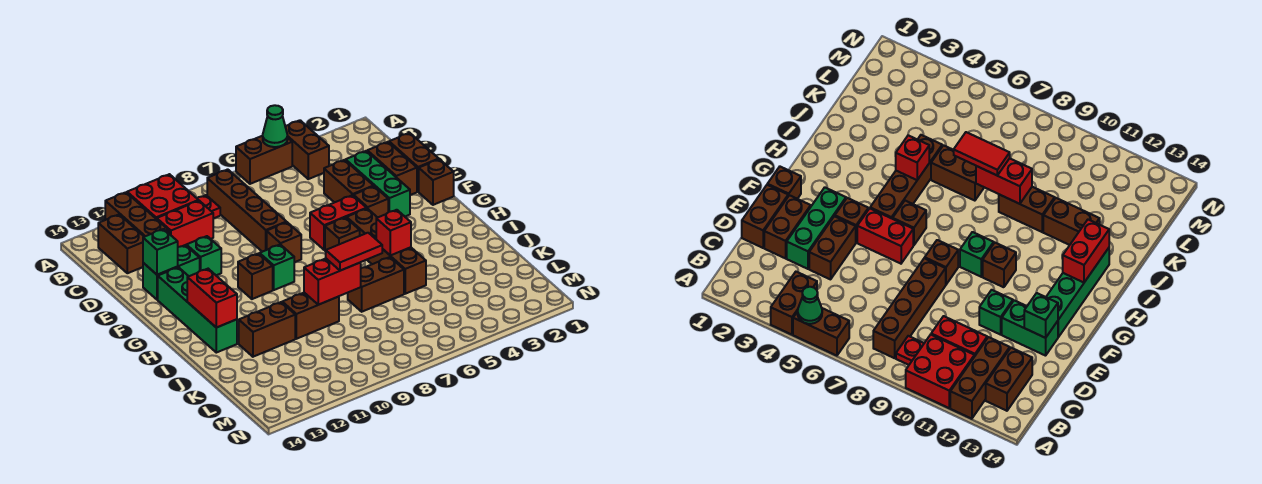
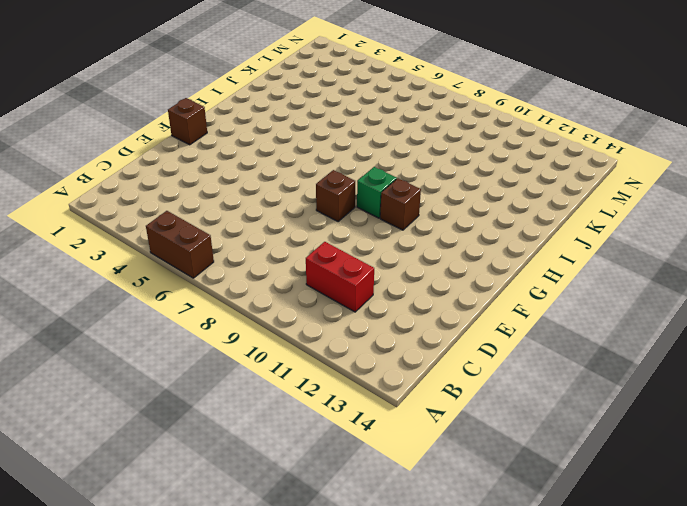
none -> brown brick A4:B4 level 1
none -> red brick A10:B11 level 1
none -> brown brick A12:C12 level 1
none -> brown brick B8:E8 level 1

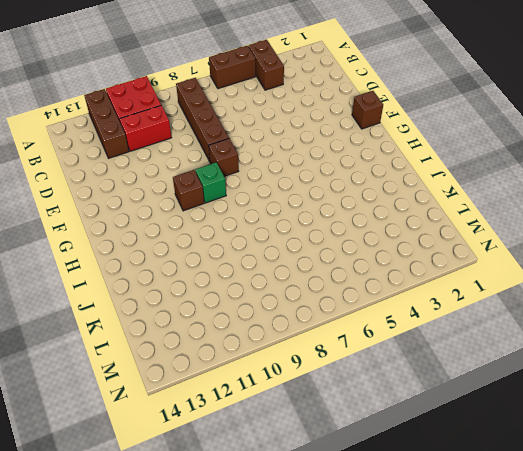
none -> red plate B9 level 1
none -> brown brick B13:C13 level 1
none -> brown brick D1:E1 level 1
none -> brown brick D2:E2 level 1

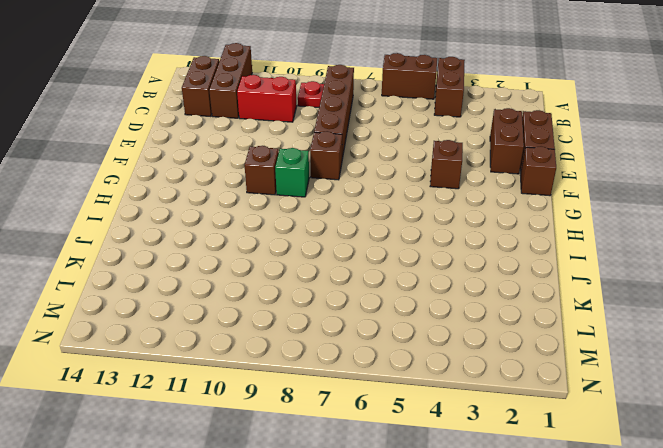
none -> red brick A10:B11 level 1
none -> green brick D3:F3 level 1
none -> brown brick D4:E4 level 1
none -> green brick E11 level 1

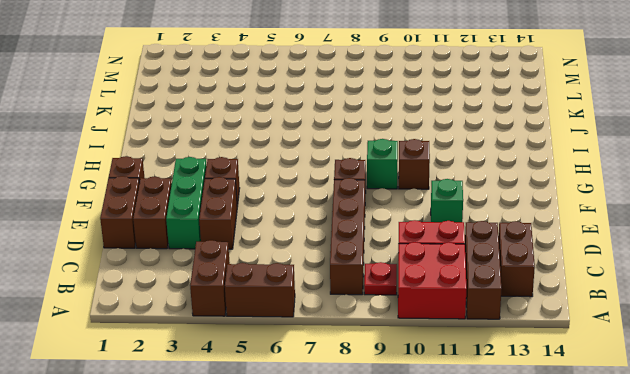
none -> green brick E12:E13 level 1
none -> red brick F5:F6 level 1
none -> green brick F13:I13 level 1
none -> brown brick G5:J5 level 1

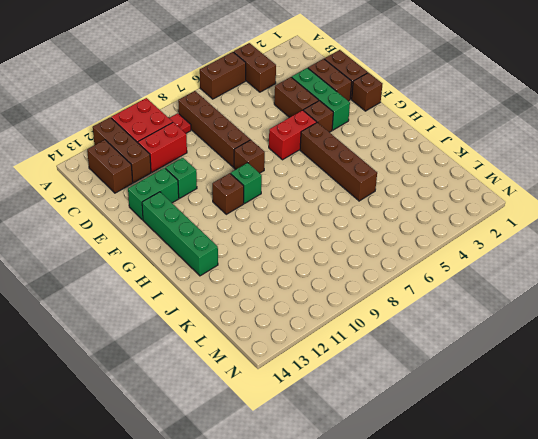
none -> brown brick G6 level 1
none -> brown brick J6:J7 level 1
none -> brown brick J9:J10 level 1
none -> brown brick J11:J12 level 1

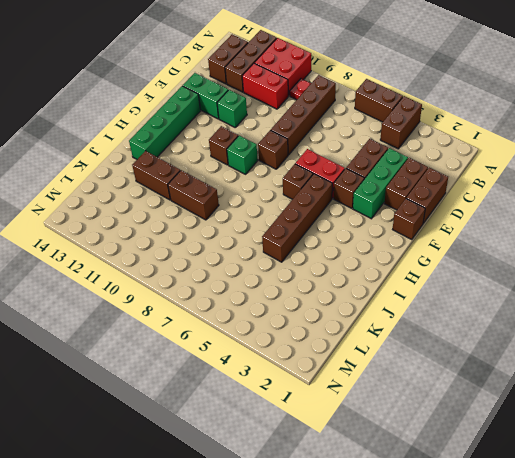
none -> brown brick J6:J7 level 1
none -> green cone A5 level 2
none -> green brick E13 level 2
none -> red brick H13:I13 level 2

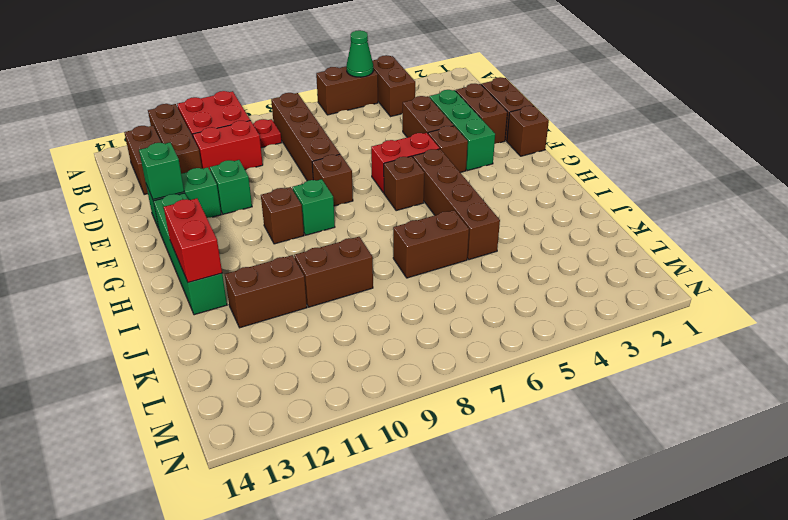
none -> red brick I5 level 2
none -> red brick J8:J9 level 2
none -> red tile J7:J8 level 3

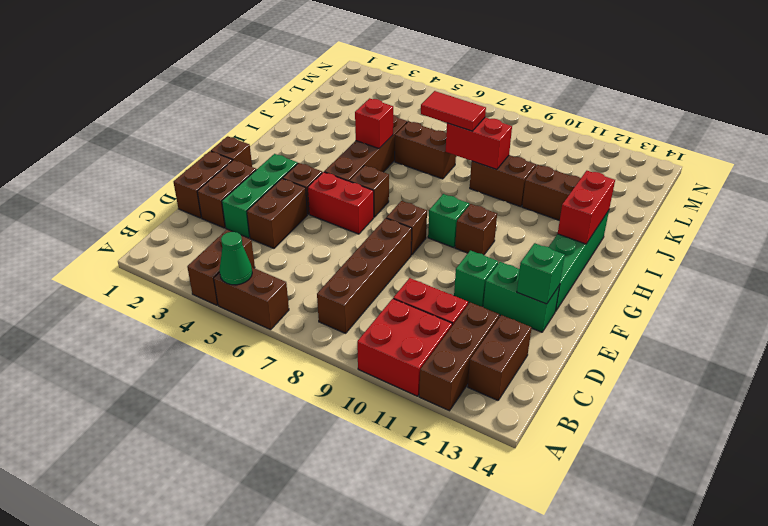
none -> red plate B9 level 1

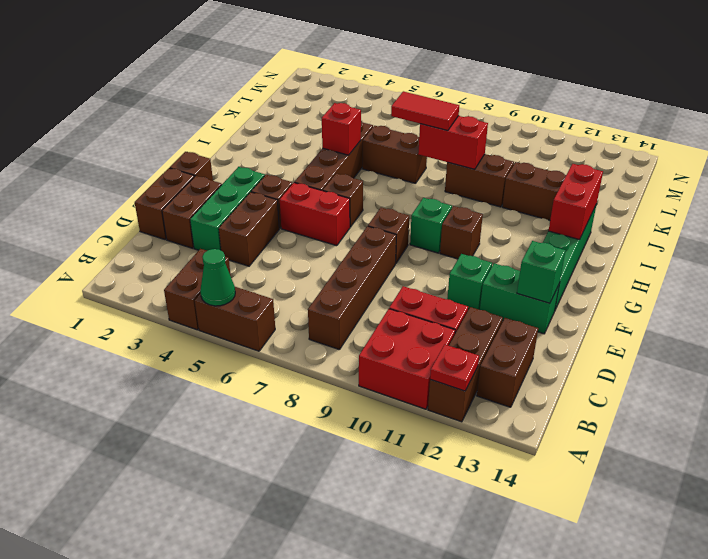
red plate A12 level 2 -> red plate B9 level 1

